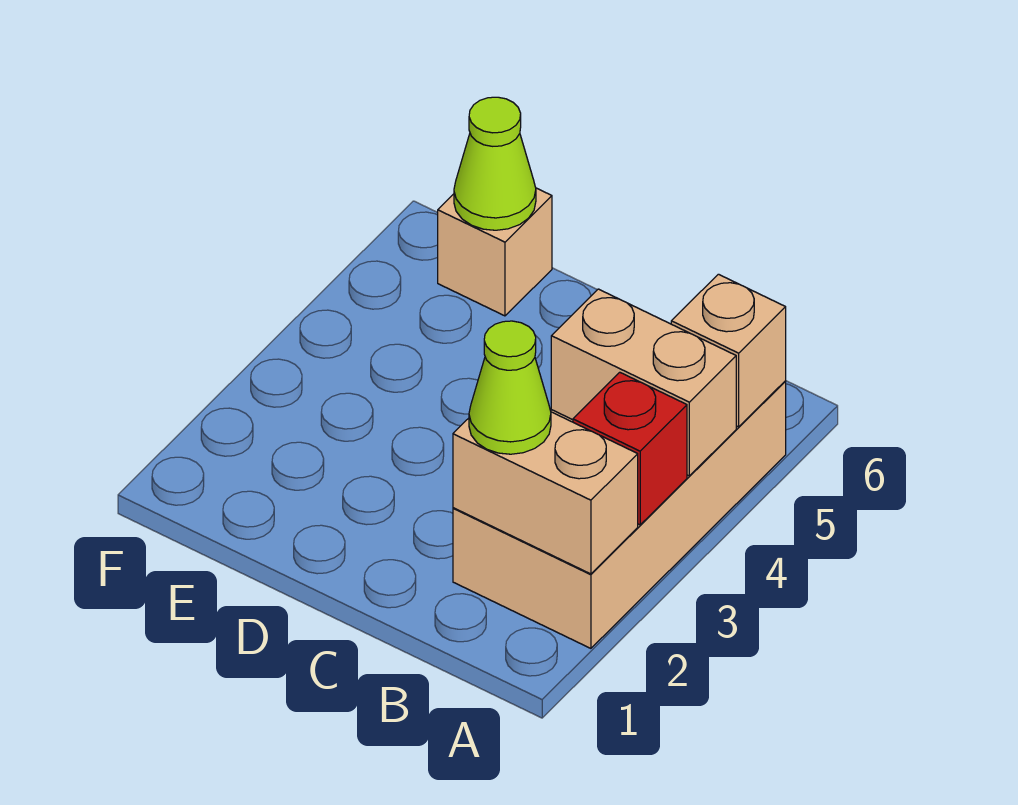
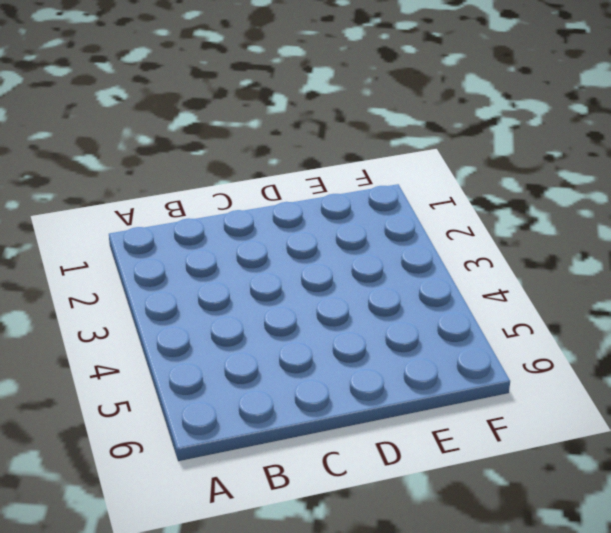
none -> tan brick A2:B5 level 1
none -> tan brick E6 level 1

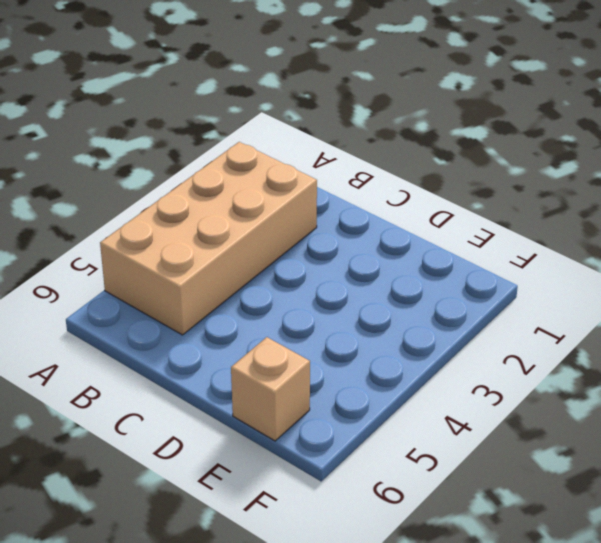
none -> tan brick A2:B2 level 2
none -> red brick A3 level 2

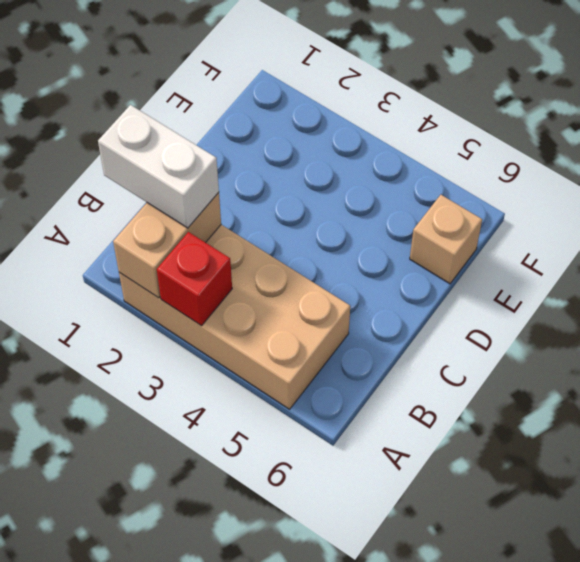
white brick B1:B2 level 3 -> lime cone B2 level 3
none -> tan brick A4:B4 level 2
none -> tan brick A5 level 2

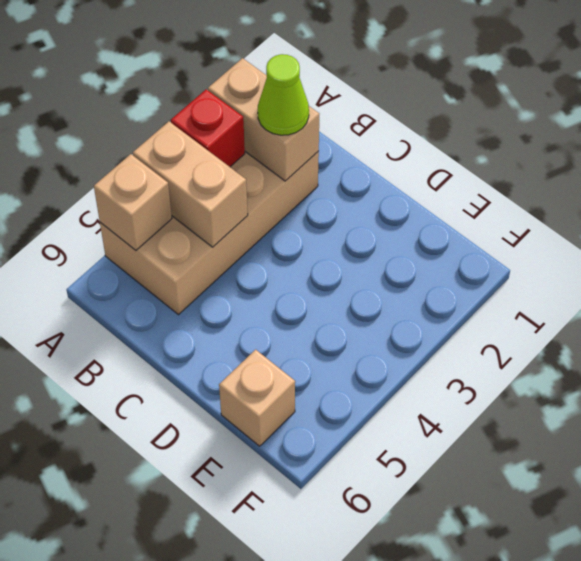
none -> lime cone E6 level 2

